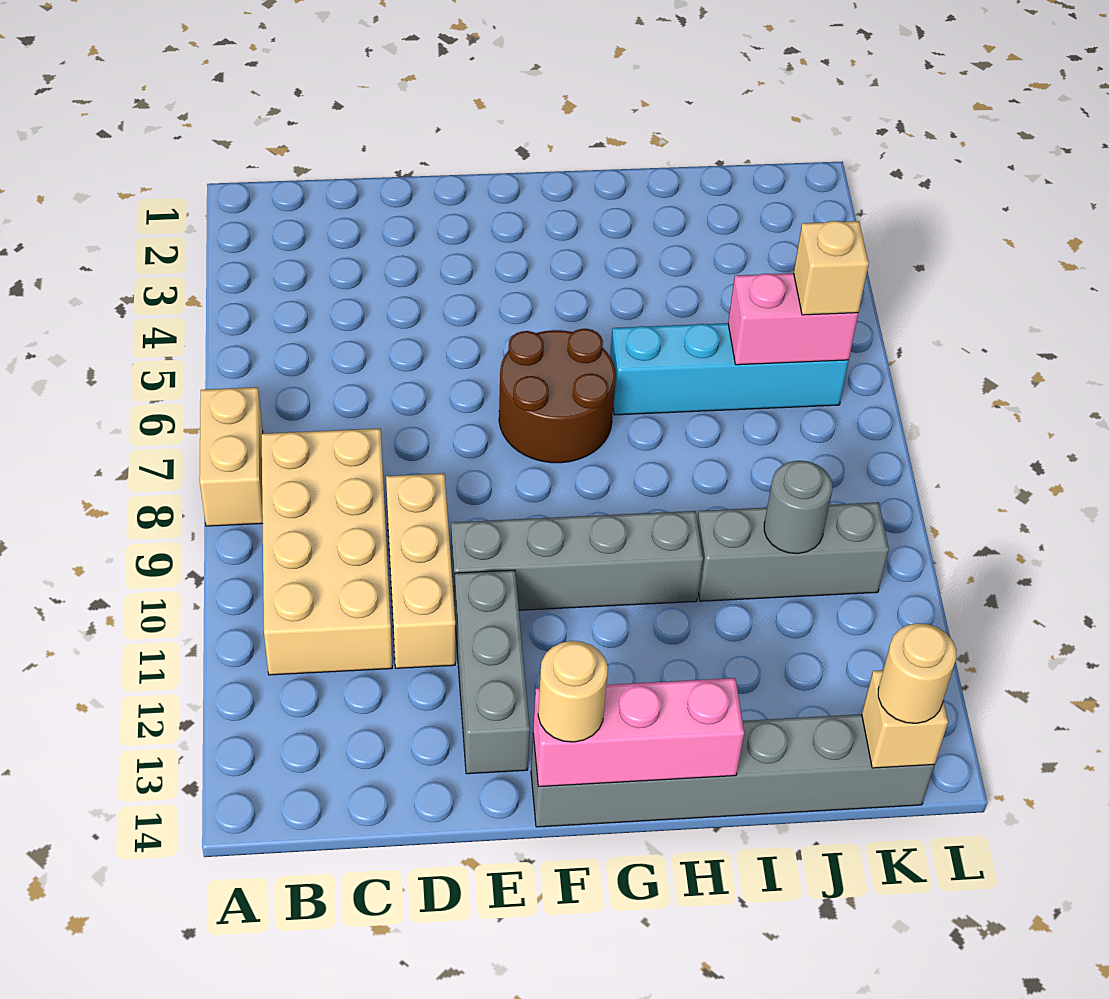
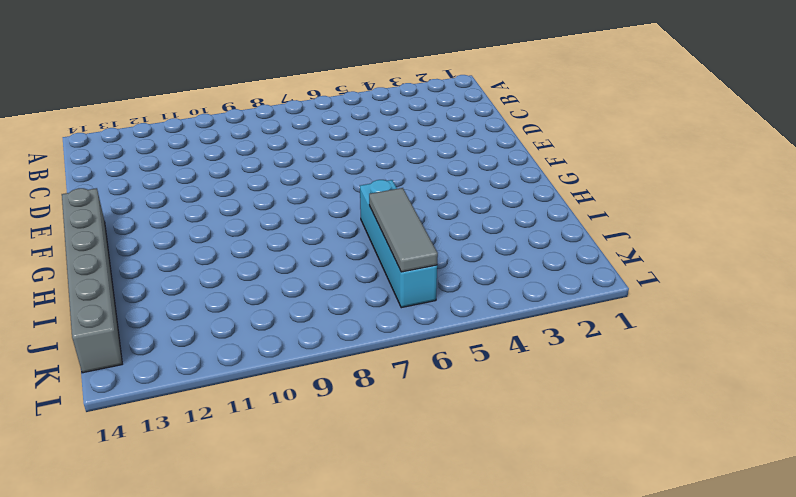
grey tile I6:K6 level 2 -> pink brick J6:K6 level 2
none -> tan brick A7:A8 level 1
none -> tan brick B8:C11 level 1
none -> tan brick D9:D11 level 1

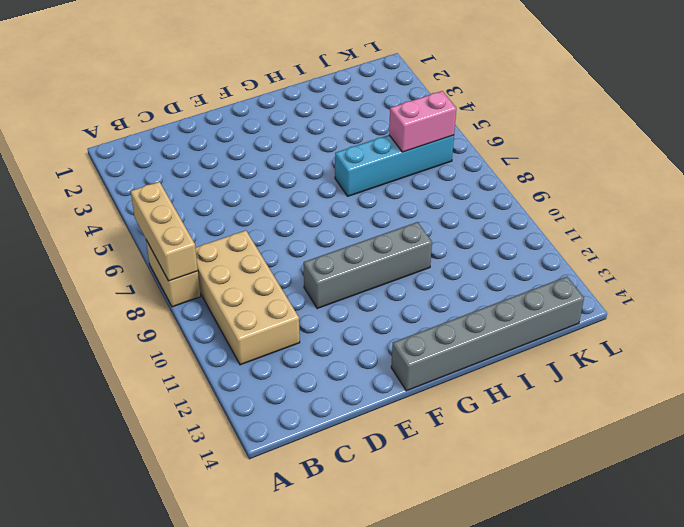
tan brick A6:A8 level 2 -> tan brick D9:D11 level 1
none -> grey brick E11:E13 level 1
none -> brown round brick F6:G7 level 1
none -> grey brick I10:K10 level 1

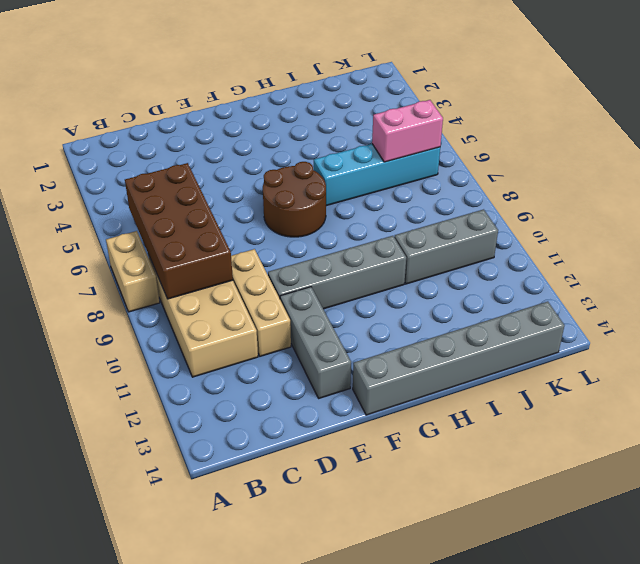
brown brick B6:C9 level 2 -> none
none -> pink brick F14:H14 level 2
none -> grey round brick J10 level 2
none -> tan brick K14 level 2

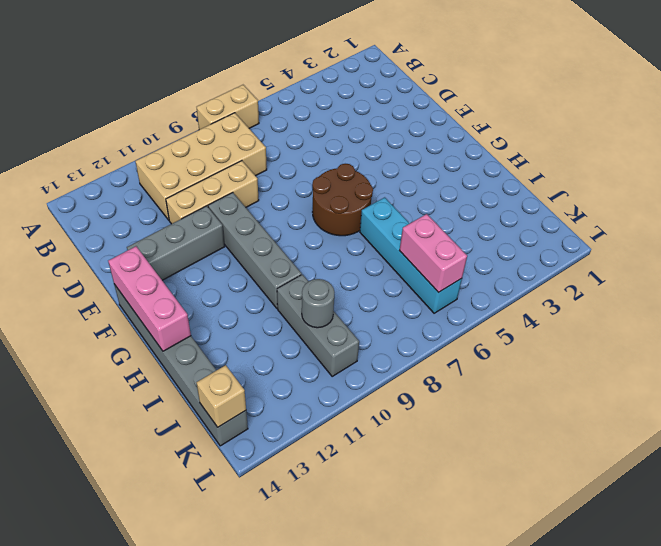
none -> tan round brick F14 level 3
none -> tan brick K6 level 3
none -> tan round brick K14 level 3

